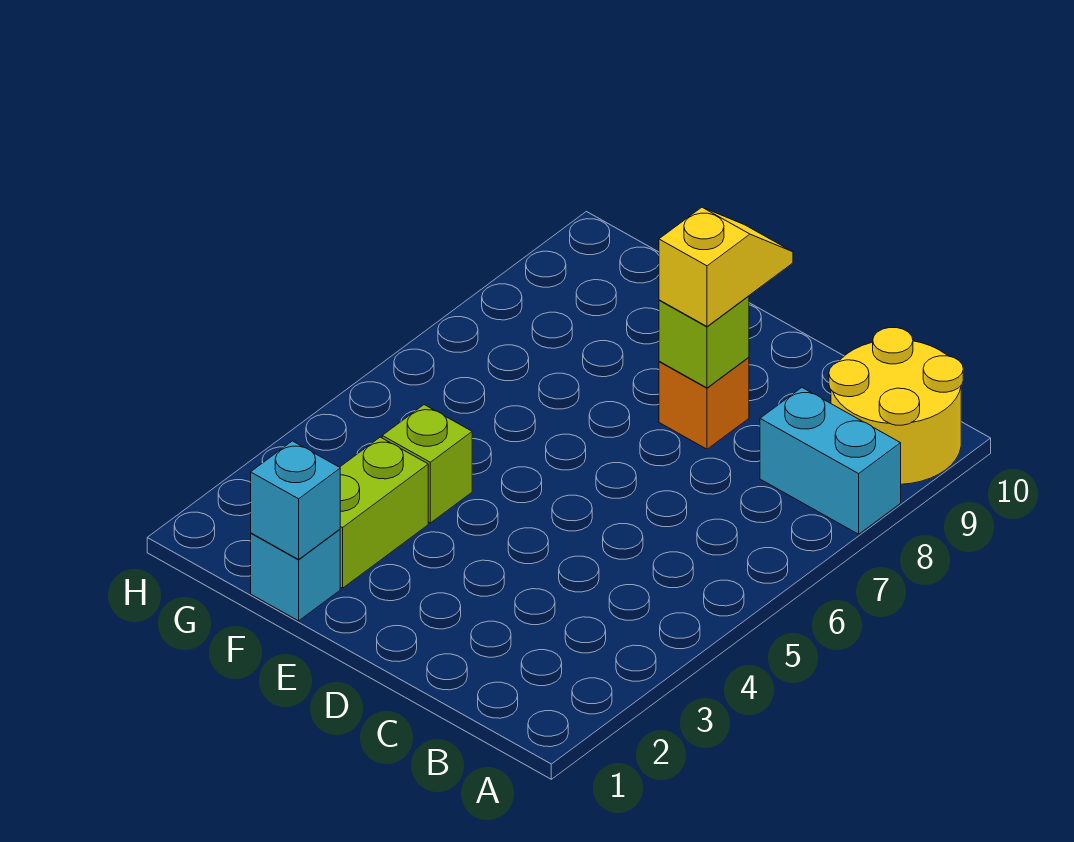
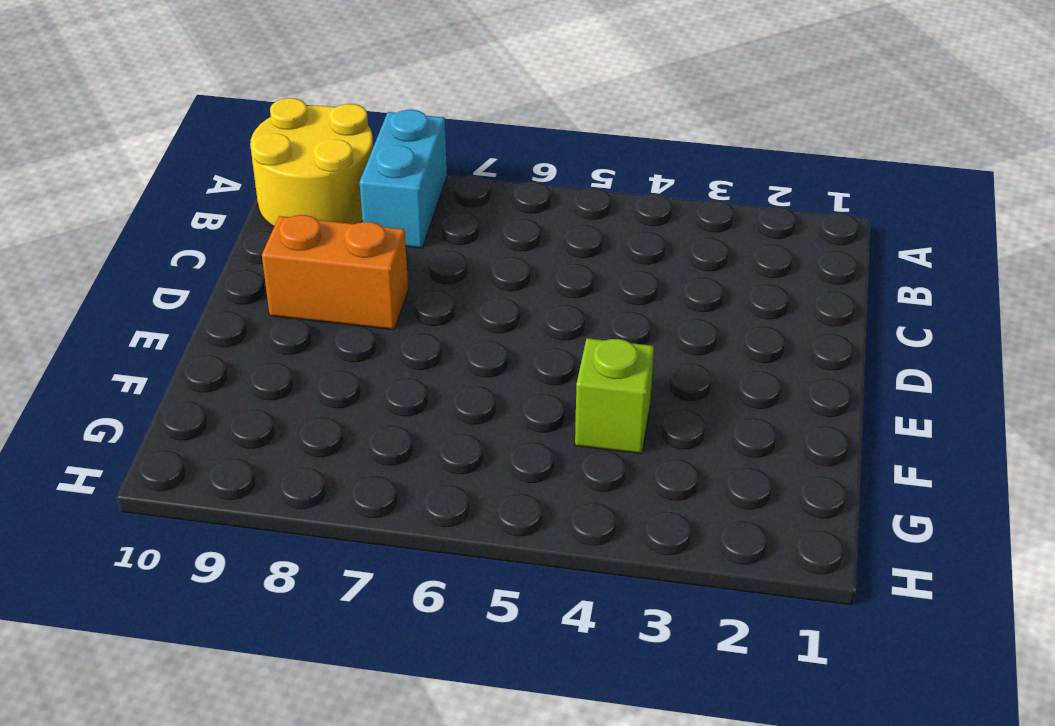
orange brick D8:D9 level 1 -> orange brick D8 level 1
none -> cyan brick F1 level 1
none -> lime brick F2:F3 level 1

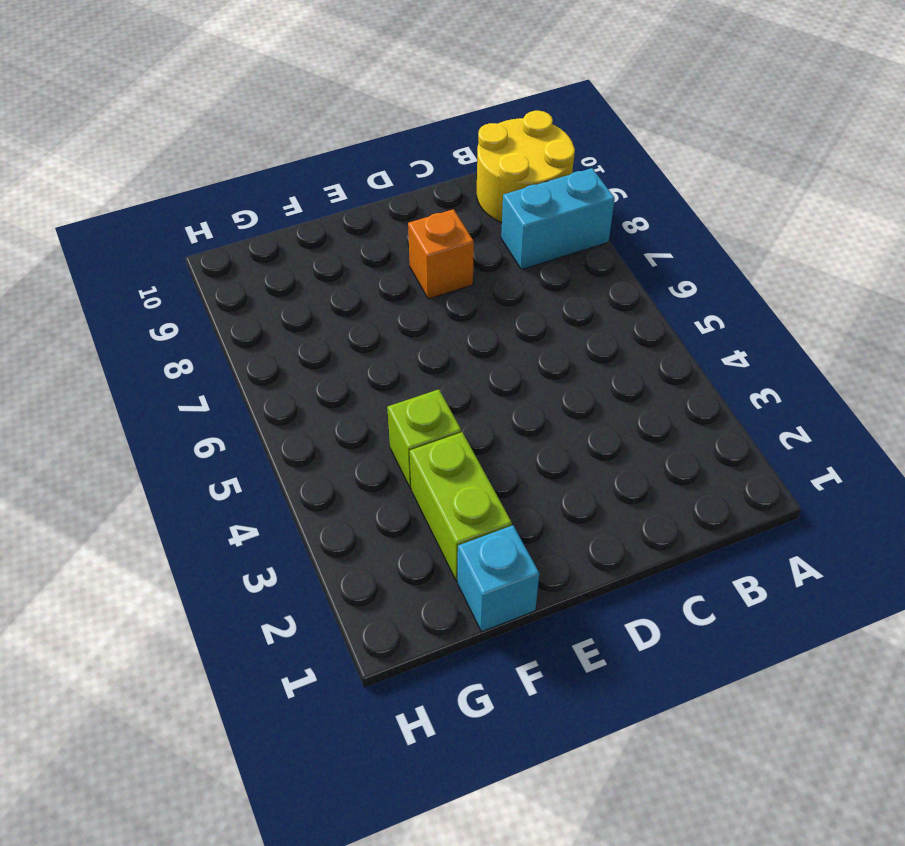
none -> lime brick D8 level 2
none -> cyan brick F1 level 2

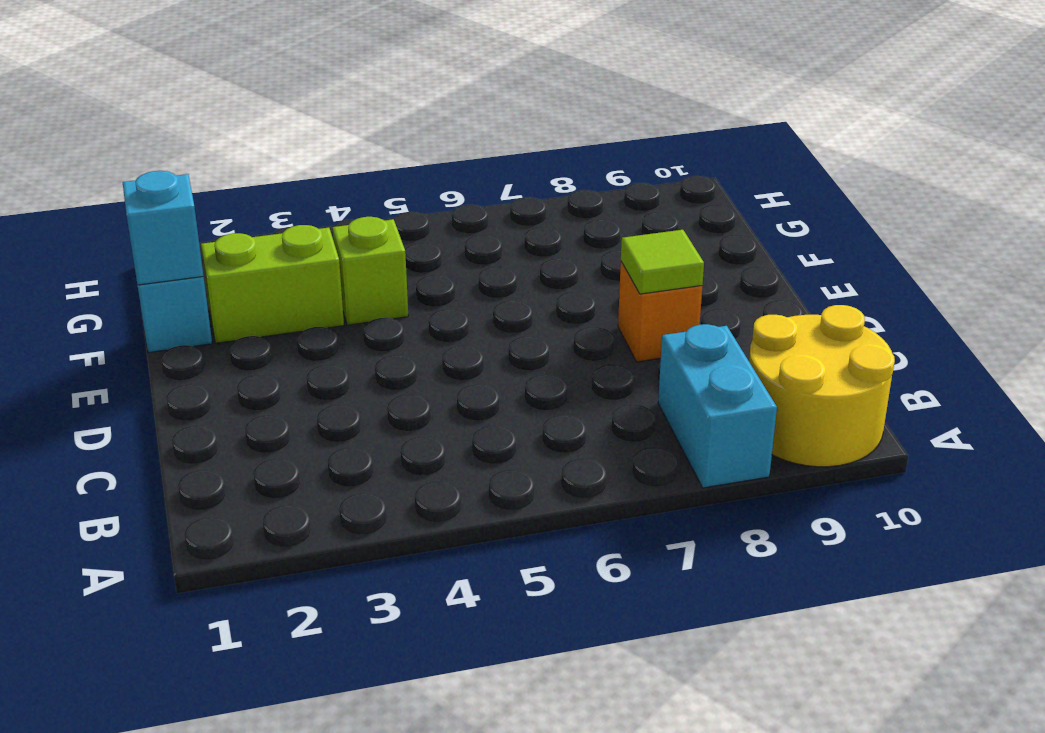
lime tile D8 level 2 -> lime brick D8 level 2
none -> yellow slope D8:D9 level 3 top 8

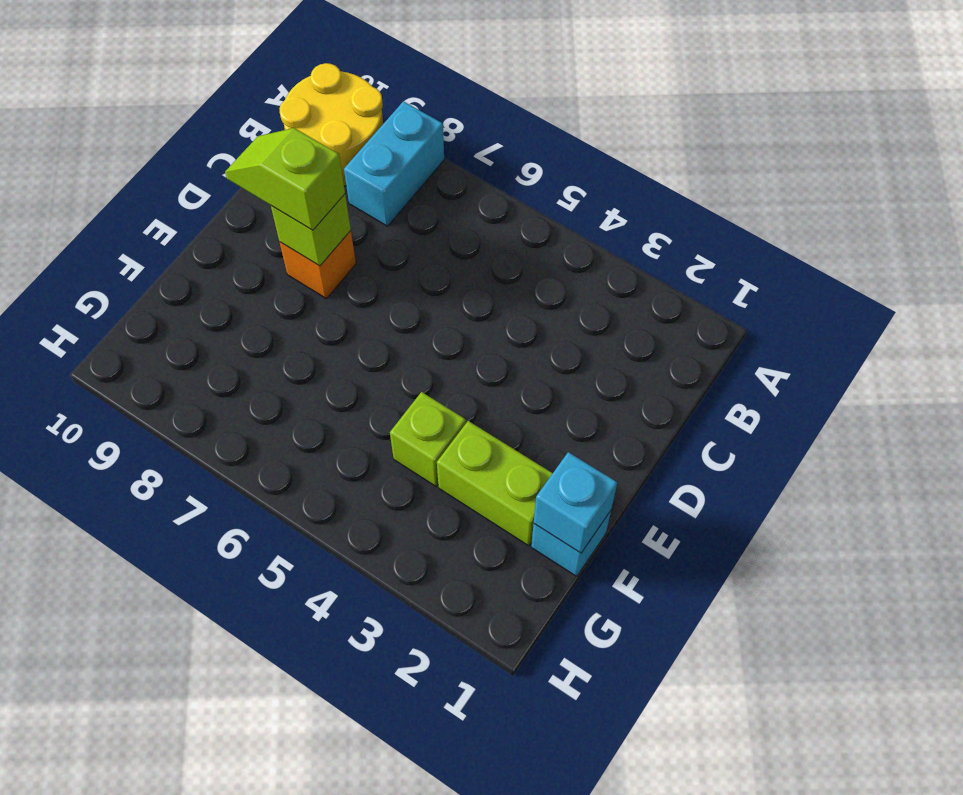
lime slope D8:D9 level 3 top 8 -> yellow slope D8:D9 level 3 top 8

